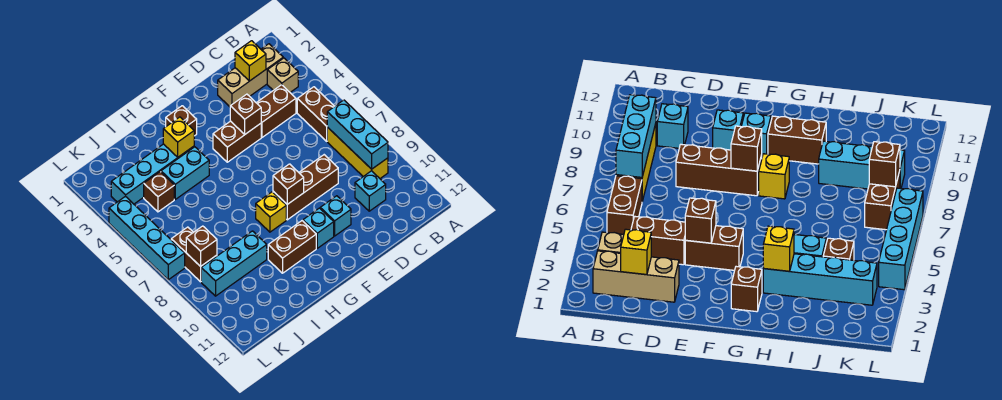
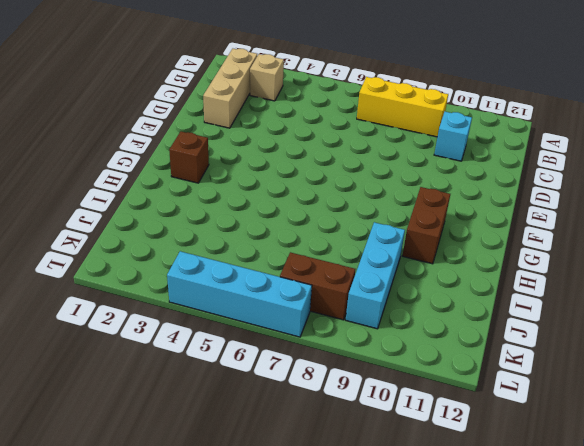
none -> brown brick B5:B6 level 1
none -> brown brick C4:D4 level 1
none -> brown brick D8:F8 level 1

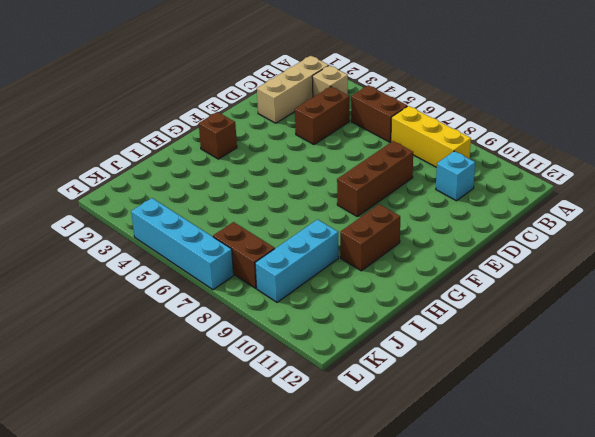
none -> brown brick E4:F4 level 1
none -> cyan brick E10 level 1
none -> cyan brick F10 level 1

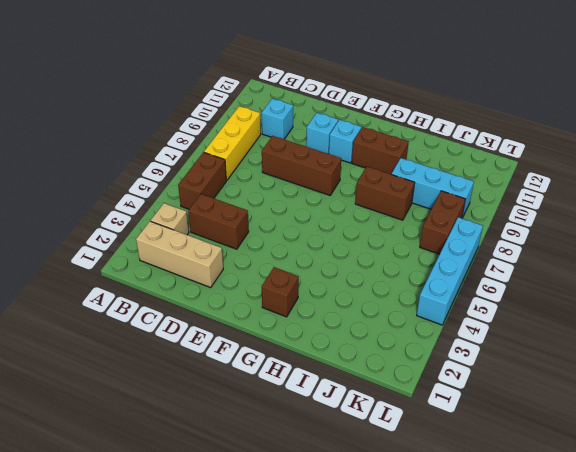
brown brick H8:I8 level 1 -> brown brick E4:F4 level 1
none -> yellow brick G8 level 1
none -> cyan brick H3:K3 level 1
none -> cyan brick H4:I4 level 1

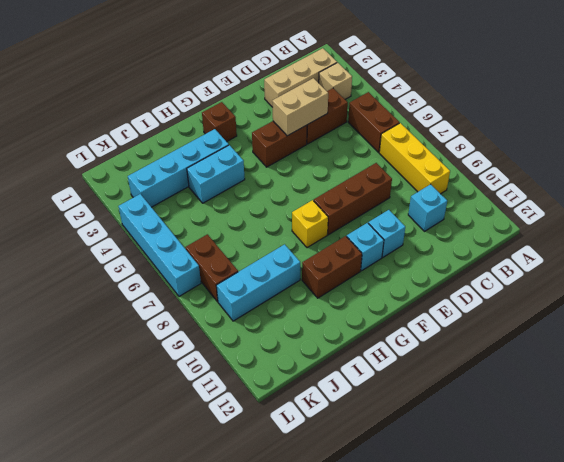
tan brick D4:E4 level 2 -> brown brick E4 level 2
none -> brown brick J4 level 1
none -> cyan brick B7:B9 level 2
none -> yellow brick C2 level 2

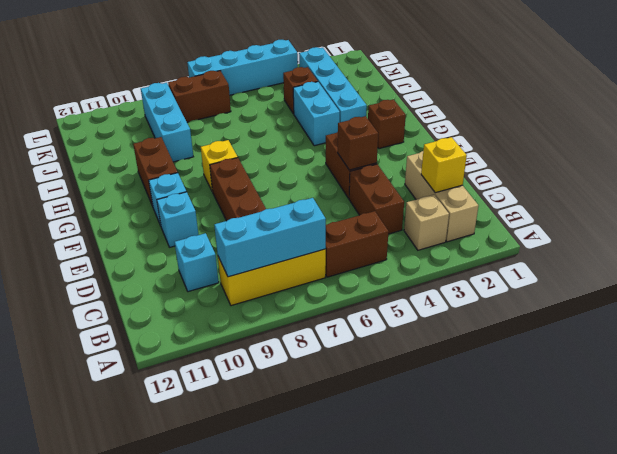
none -> brown brick F8 level 2
none -> yellow brick H3 level 2
none -> brown brick K8 level 2

